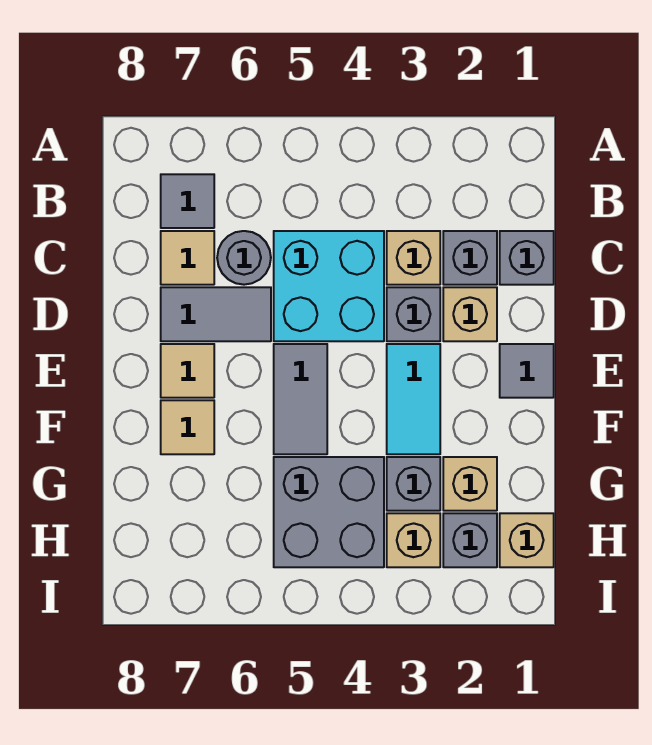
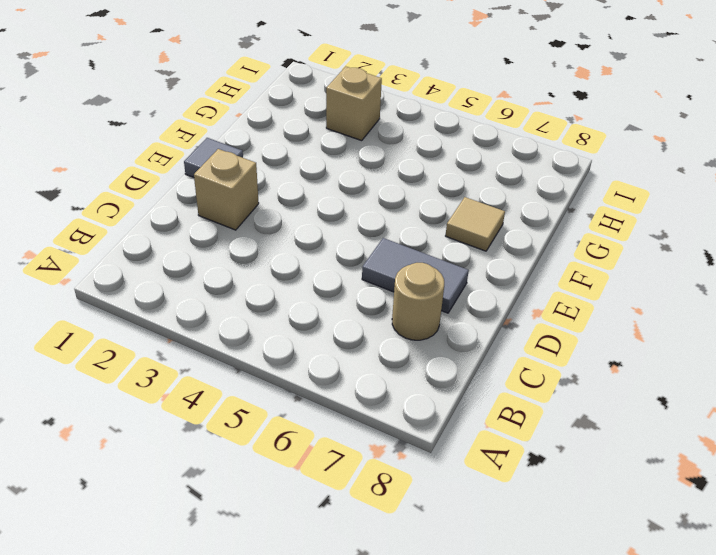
tan round brick C7 level 1 -> tan tile C7 level 1
none -> grey tile B7 level 1
none -> grey brick C1 level 1
none -> grey brick C2 level 1

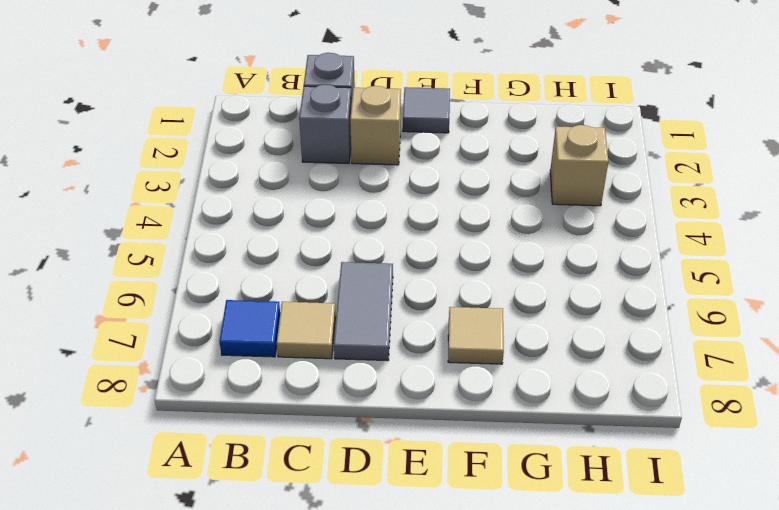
blue tile B7 level 1 -> grey tile B7 level 1
none -> tan brick C3 level 1
none -> cyan brick C4:D5 level 1
none -> grey round brick C6 level 1

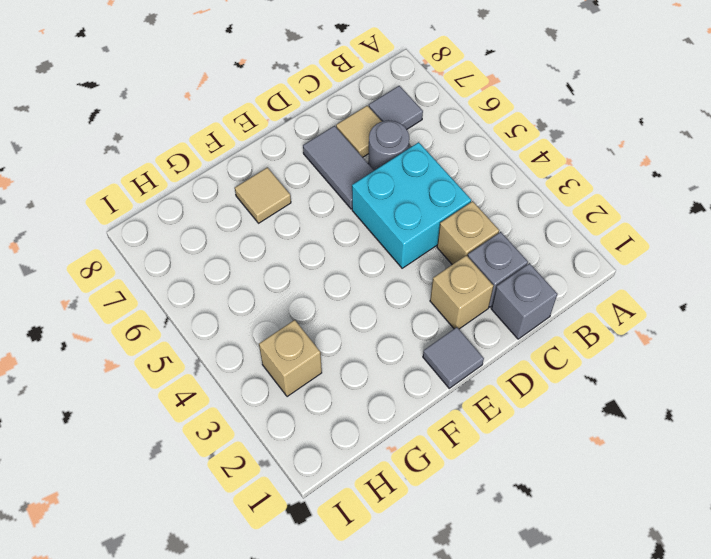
none -> grey brick D3 level 1
none -> cyan tile E3:F3 level 1
none -> grey tile E5:F5 level 1

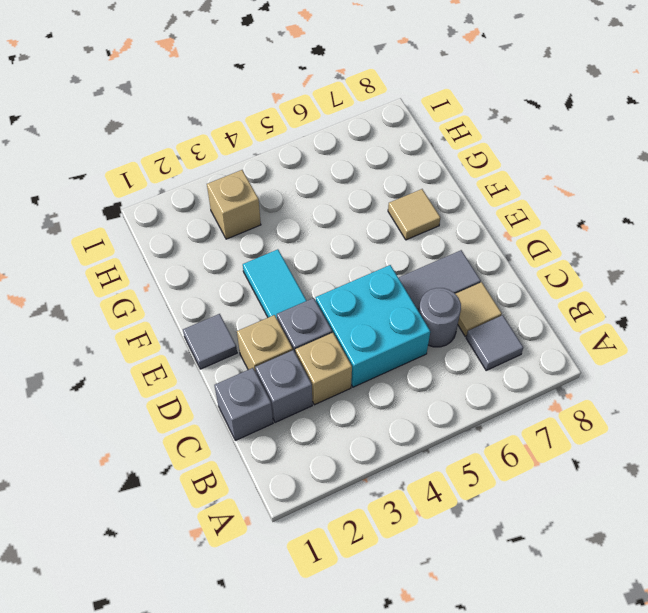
none -> grey tile E5:F5 level 1
none -> tan tile E7 level 1
none -> tan brick G2 level 1

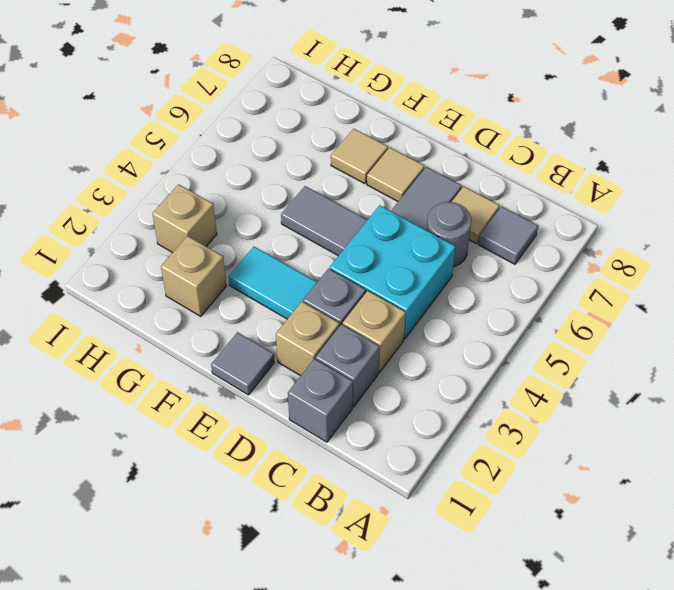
none -> grey brick G3 level 1
none -> grey brick G4:H5 level 1
none -> tan brick H1 level 1

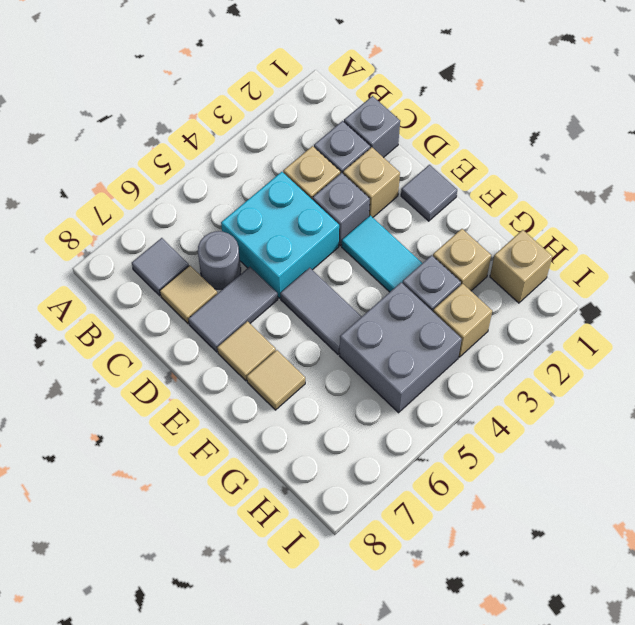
none -> grey brick H2 level 1

